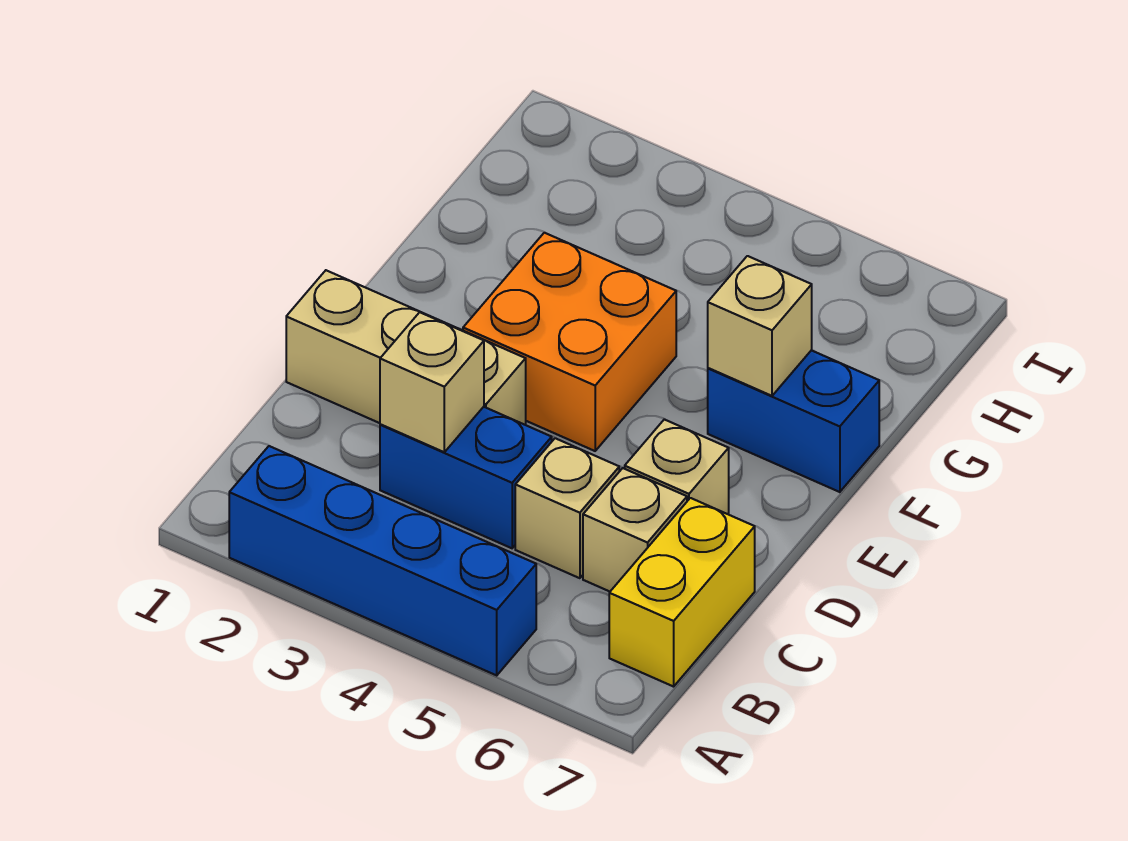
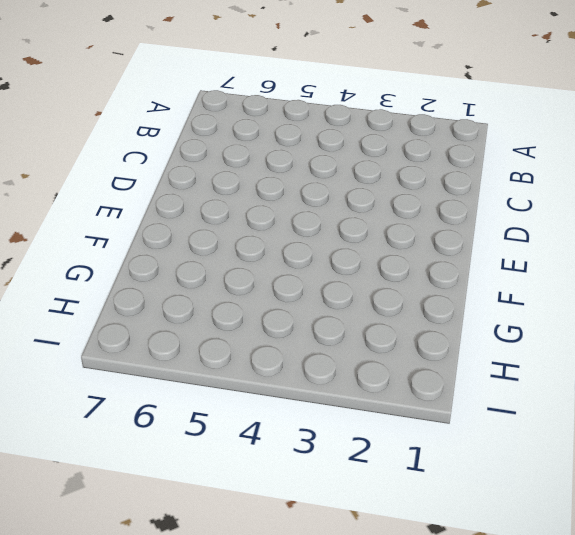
none -> blue brick A2:A5 level 1
none -> yellow brick B7:C7 level 1

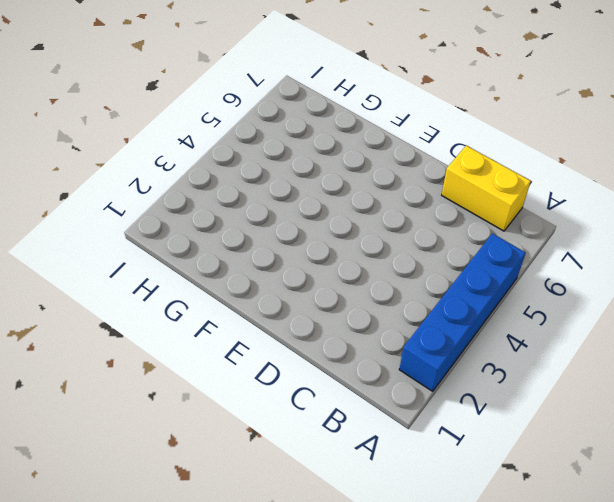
none -> blue brick C3:C4 level 1
none -> tan brick C5 level 1

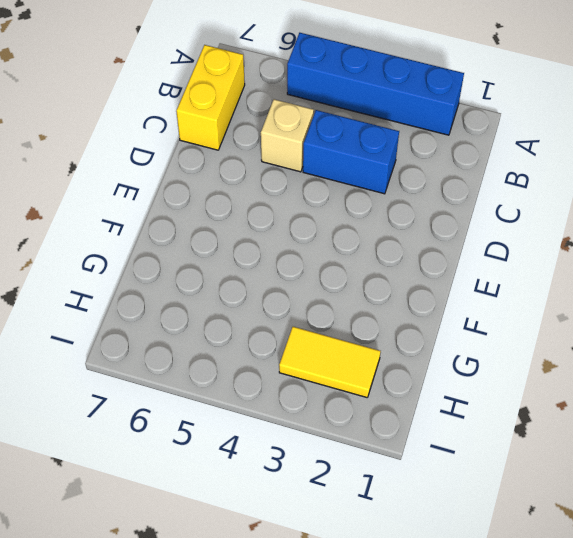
yellow tile H2:H3 level 1 -> none
none -> tan brick C6 level 1
none -> tan brick D1:D3 level 1

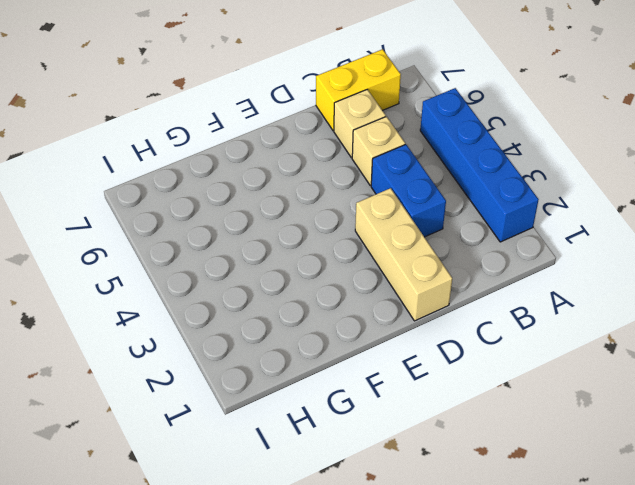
none -> tan brick D6 level 1
none -> orange brick E3:F4 level 1

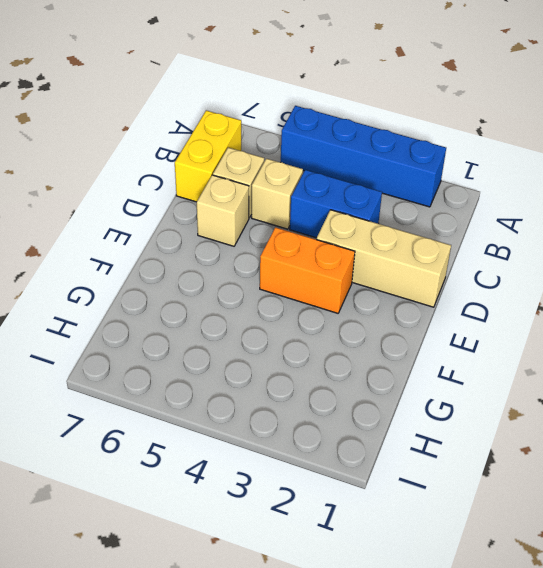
orange brick E3:E4 level 1 -> orange brick E3:F4 level 1
none -> blue brick F6:F7 level 1
none -> tan brick C3 level 2

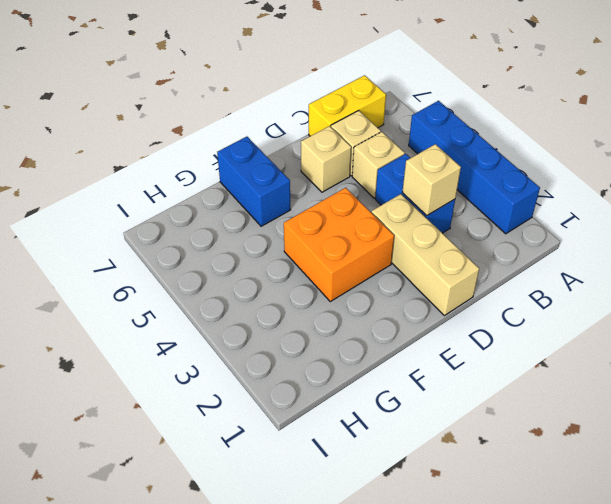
none -> tan brick F6 level 2

